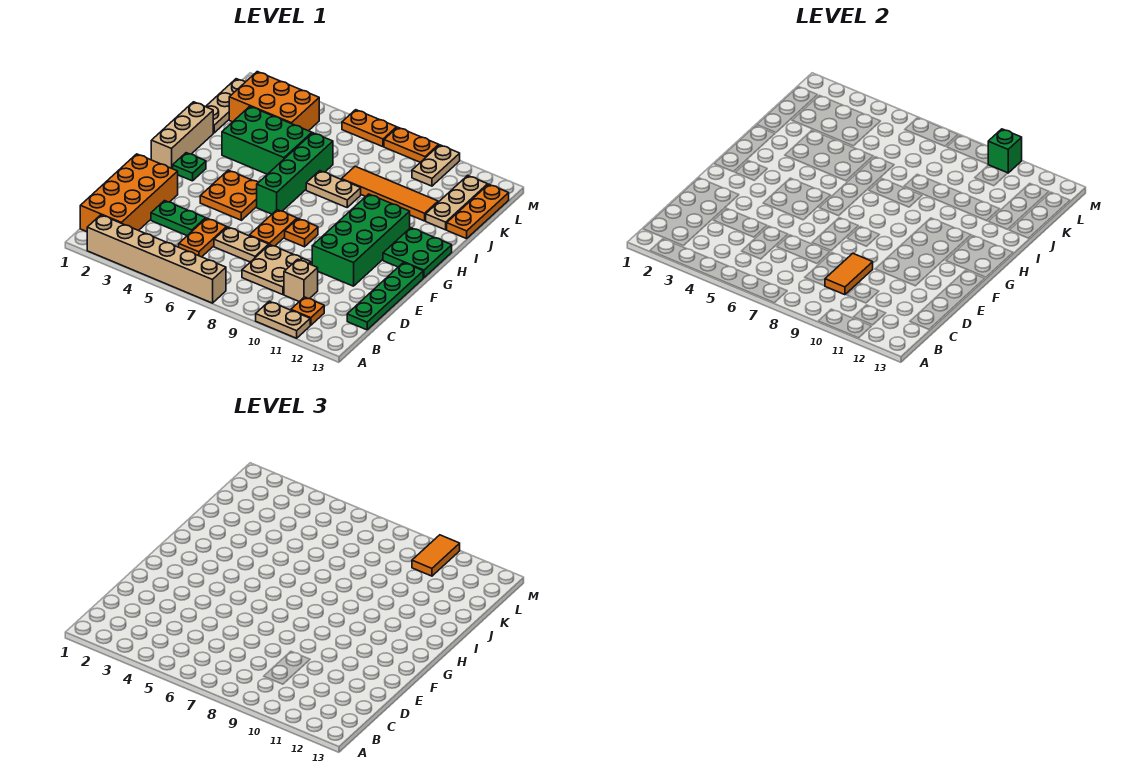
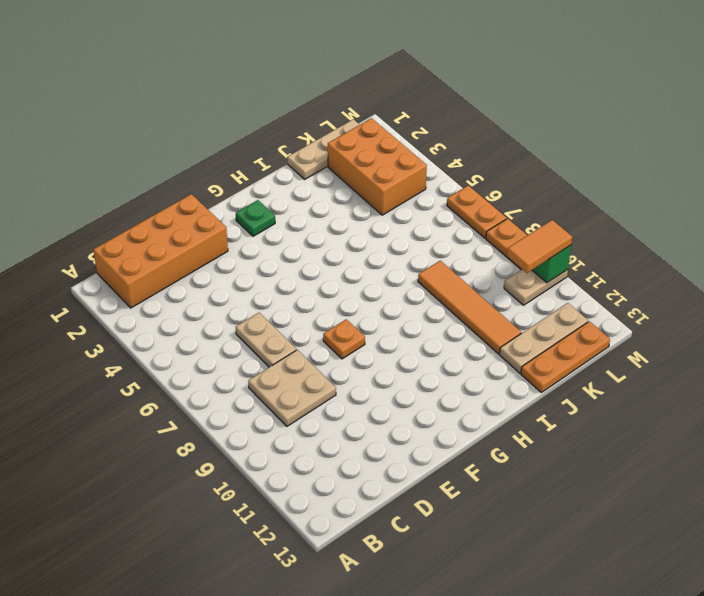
none -> tan brick A2:A7 level 1
none -> tan plate A10:A11 level 1
none -> orange plate B11 level 1
none -> orange plate C5:D5 level 1

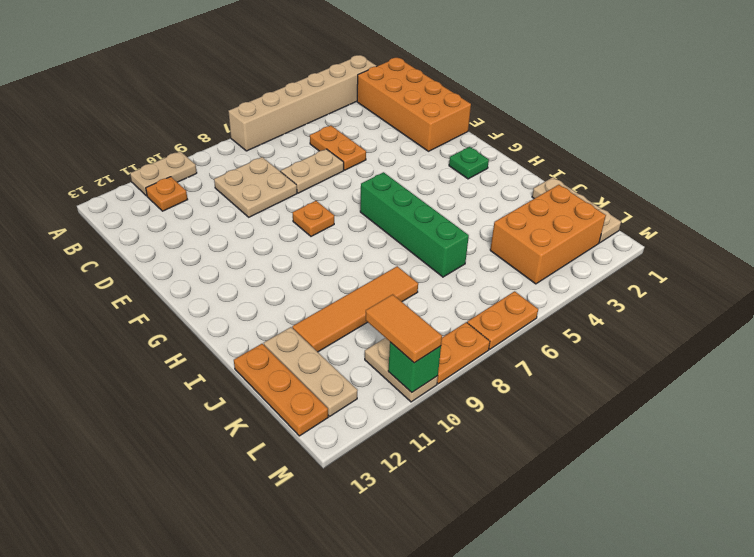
none -> tan brick C10 level 1
none -> green plate C13:F13 level 1
none -> green plate D3:D4 level 1
none -> orange plate E7:F7 level 1

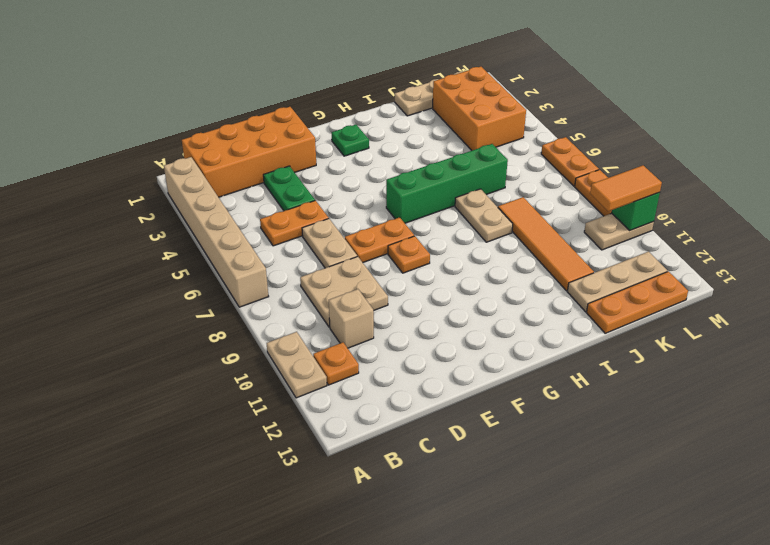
none -> green plate C13:F13 level 1
none -> green brick E10:H11 level 1
none -> orange plate F4:G5 level 1
none -> tan brick G1:I1 level 1

